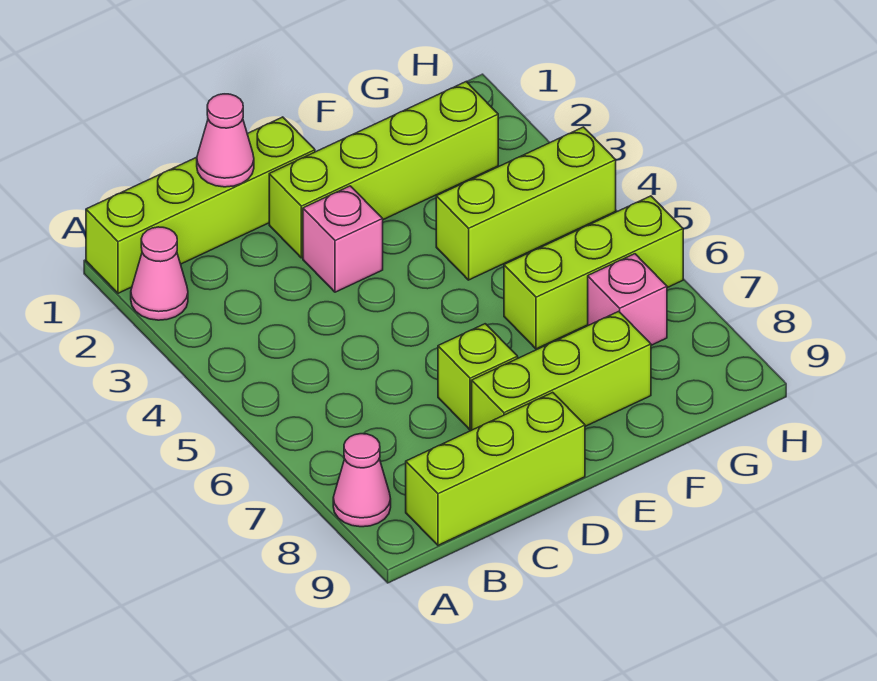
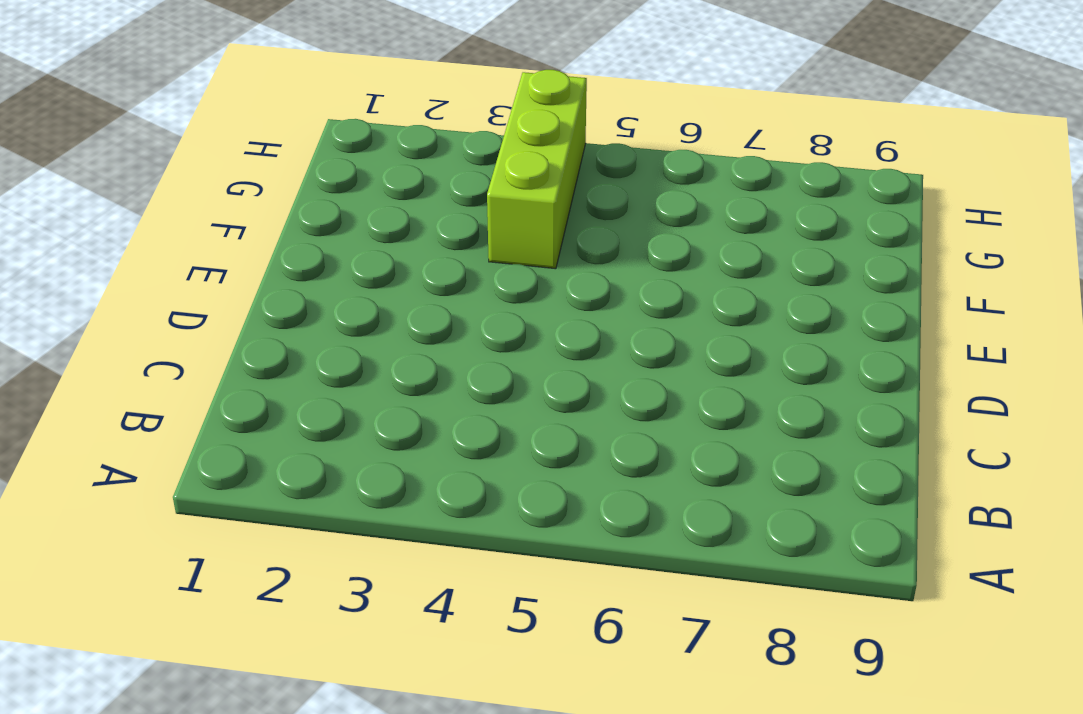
none -> lime brick A1:D1 level 1
none -> pink cone A2 level 1
none -> pink cone A8 level 1

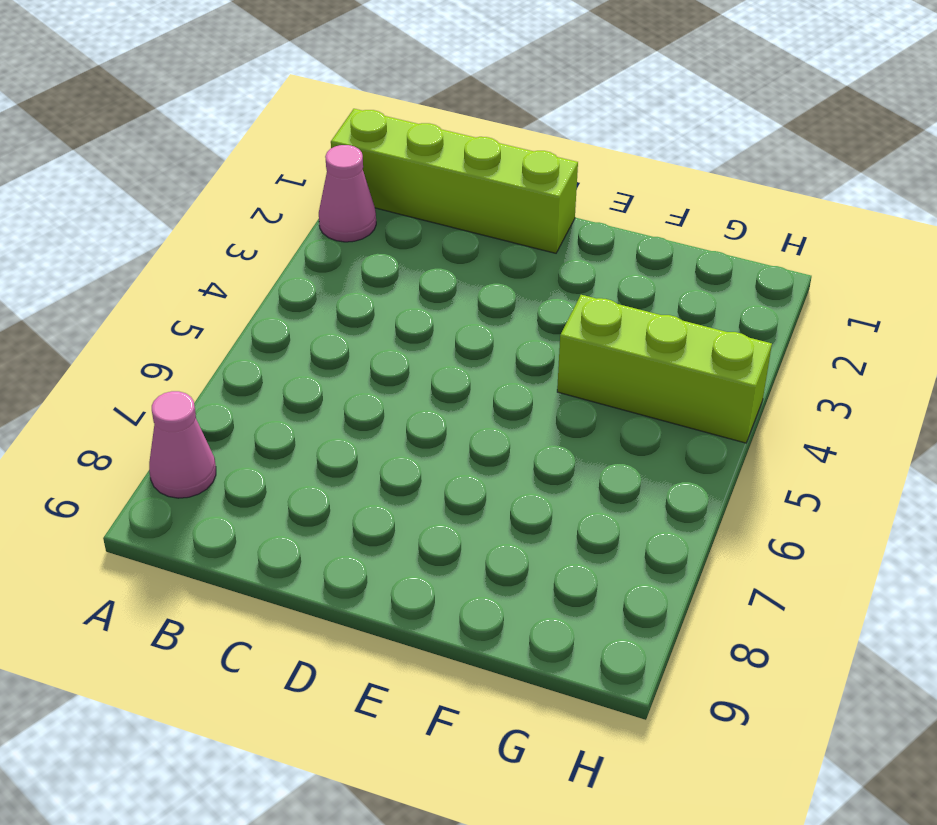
none -> lime brick B9:D9 level 1
none -> lime brick D2:G2 level 1
none -> pink brick D3 level 1

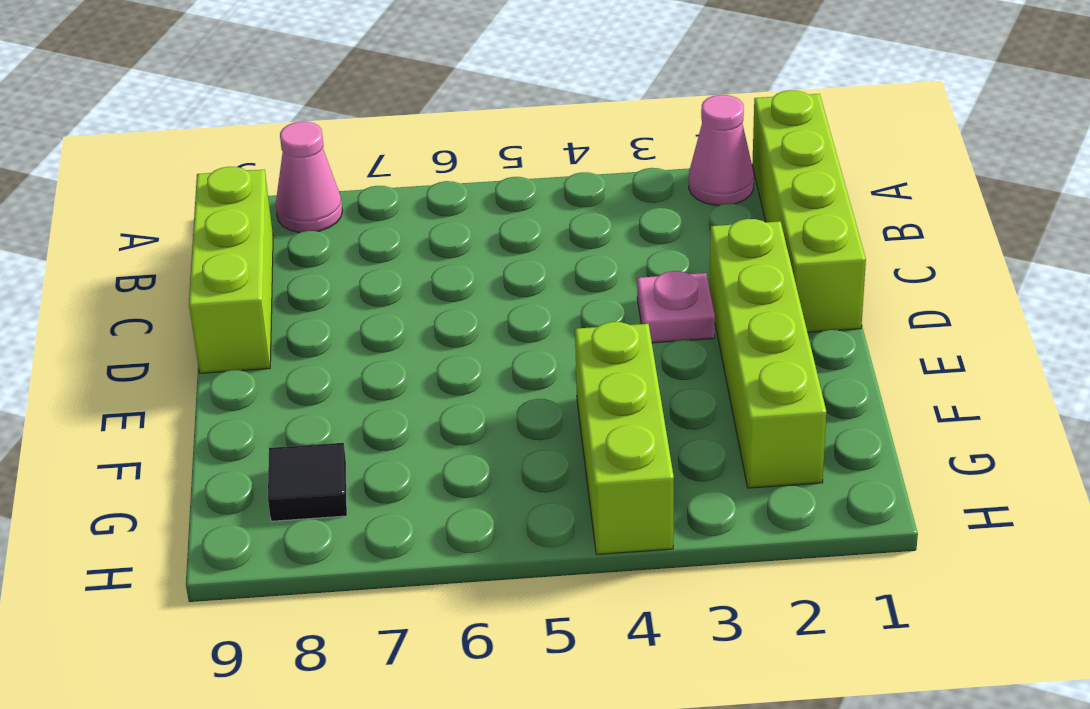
pink plate D3 level 1 -> pink brick D3 level 1
black tile G8 level 1 -> none
none -> lime brick D7 level 1
none -> lime brick D8:F8 level 1
none -> lime brick F6:H6 level 1

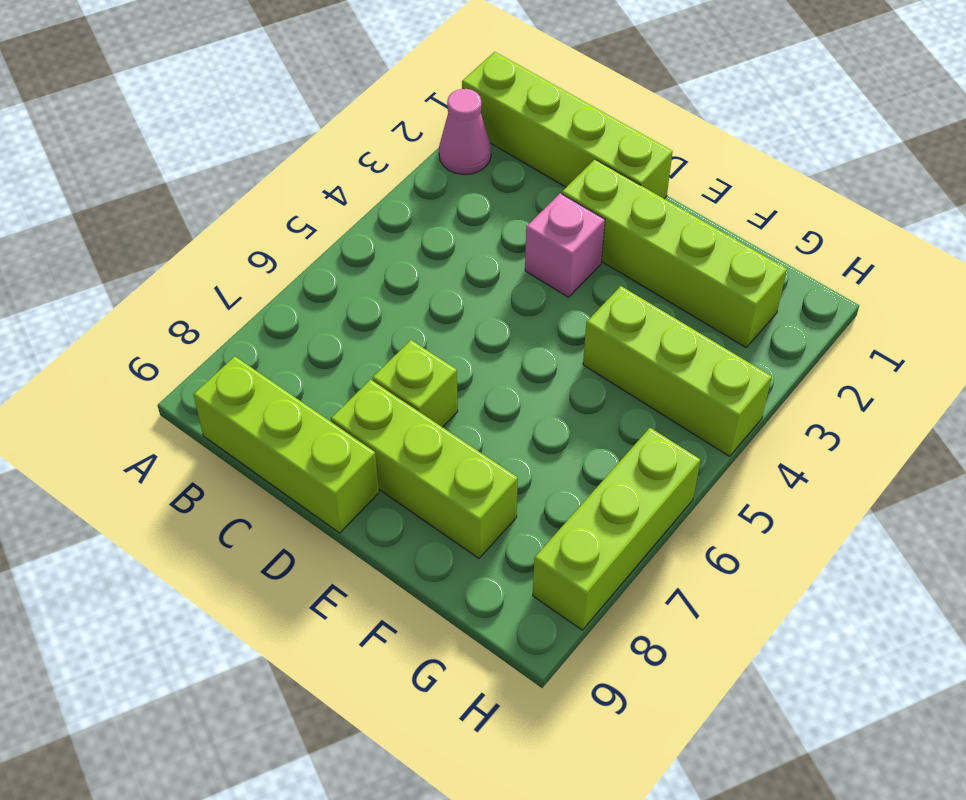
lime brick H6:H8 level 1 -> lime brick F6:H6 level 1
none -> pink cone A8 level 1
none -> pink brick G7 level 1
none -> pink cone C1 level 2

